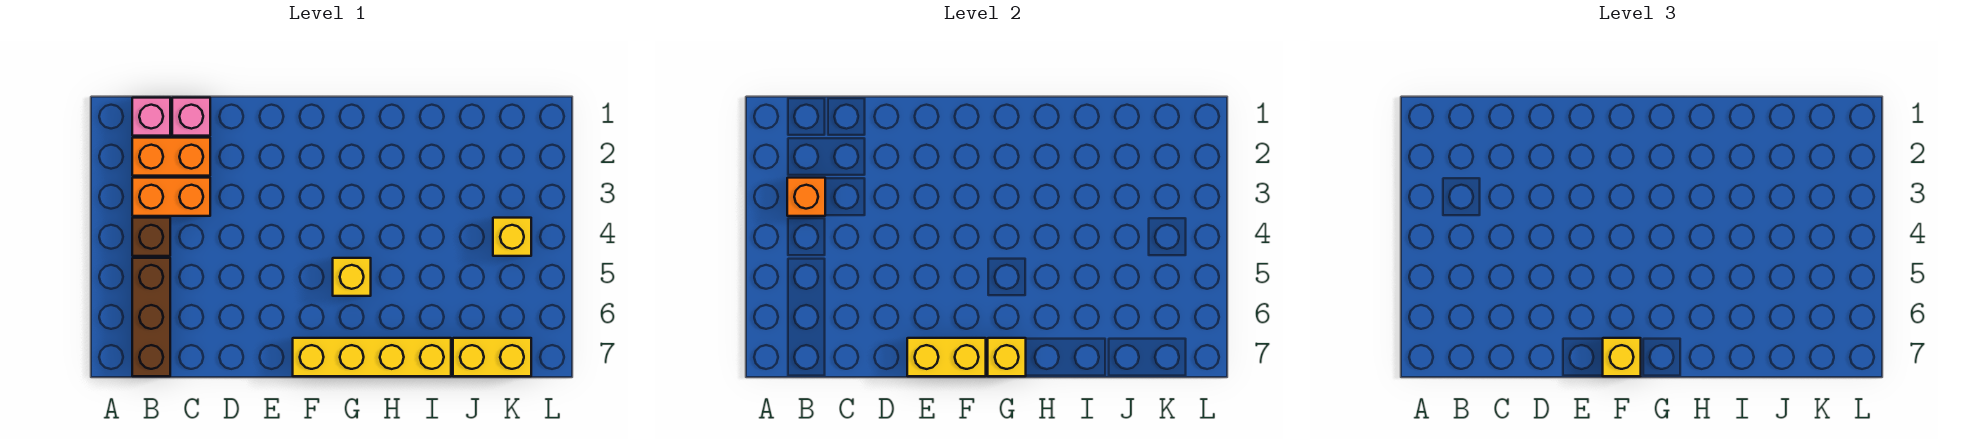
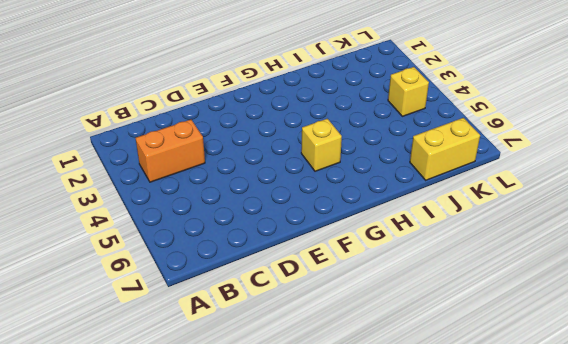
none -> pink brick B1 level 1
none -> orange brick B2:C2 level 1
none -> brown brick B4 level 1

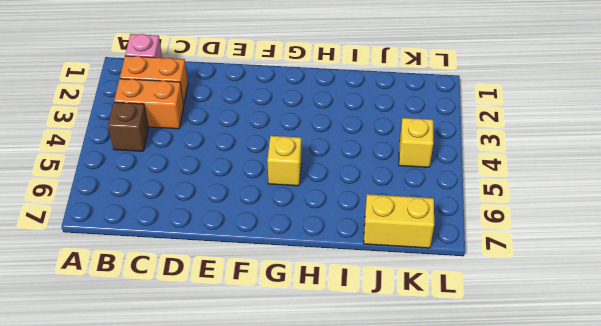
none -> brown brick B5:B7 level 1
none -> pink brick C1 level 1
none -> yellow brick F7:I7 level 1

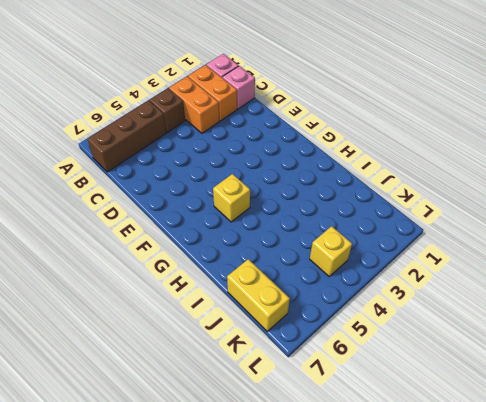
none -> yellow brick F7:I7 level 1
none -> orange brick B3 level 2
none -> yellow brick E7:F7 level 2

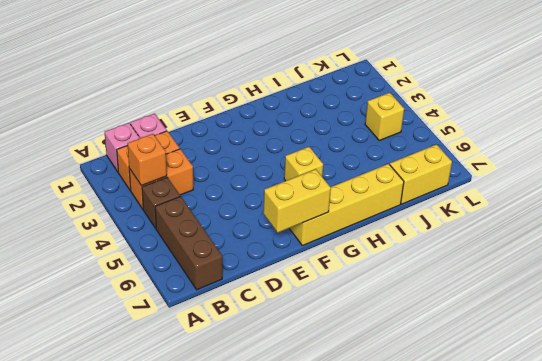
none -> yellow brick G7 level 2
none -> yellow brick F7 level 3

